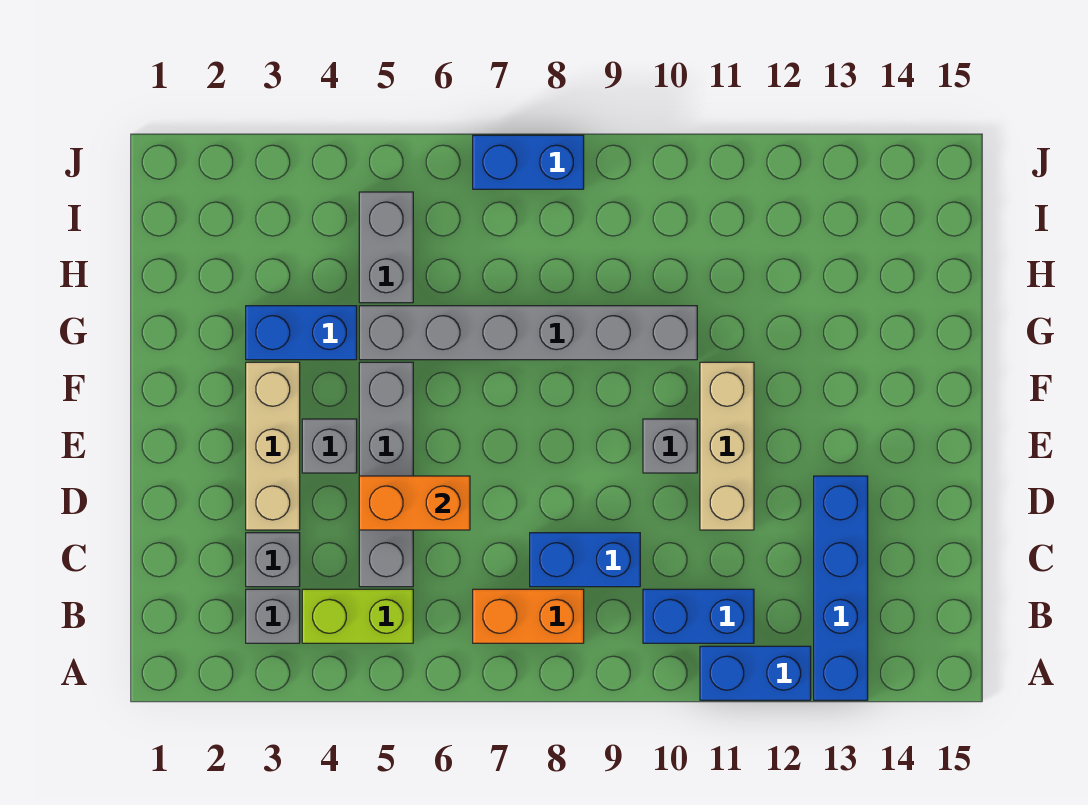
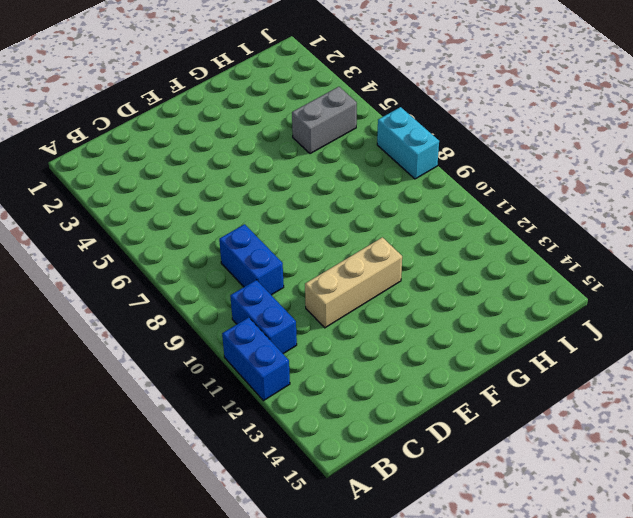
cyan brick J7:J8 level 1 -> blue brick J7:J8 level 1
none -> blue brick A13:D13 level 1
none -> grey brick B3 level 1
none -> lime brick B4:B5 level 1

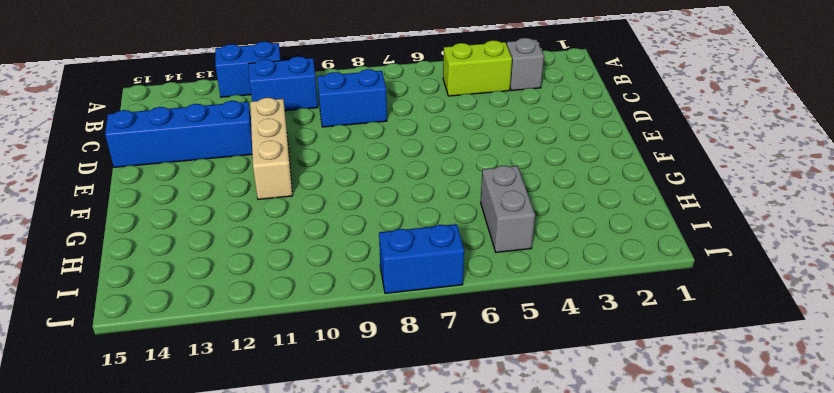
blue brick D12:D15 level 1 -> blue brick A13:D13 level 1
none -> orange brick B7:B8 level 1
none -> grey brick C3 level 1
none -> grey brick C5:F5 level 1

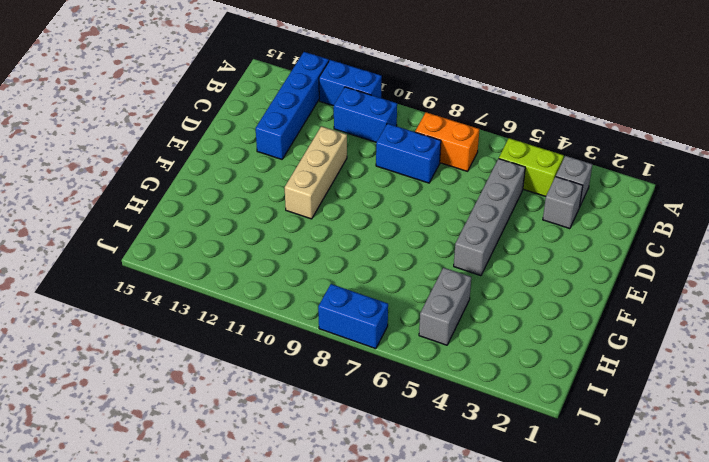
none -> tan brick D3:F3 level 1
none -> grey brick E4 level 1
none -> grey brick E10 level 1

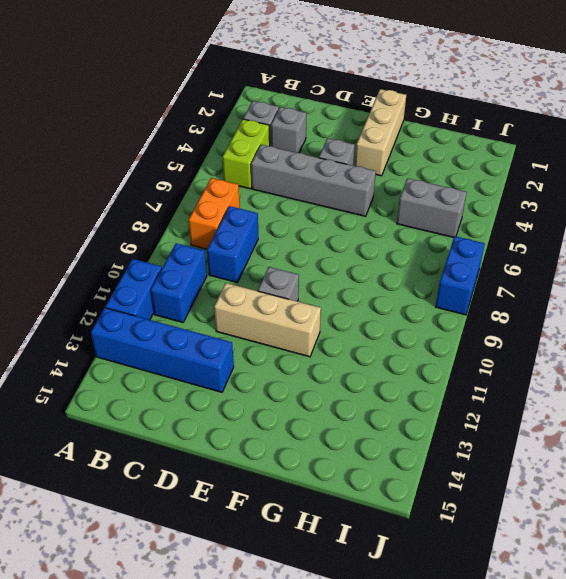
tan brick F1:F3 level 1 -> tan brick D3:F3 level 1
none -> blue brick G3:G4 level 1
none -> grey brick G5:G10 level 1
none -> orange brick D5:D6 level 2

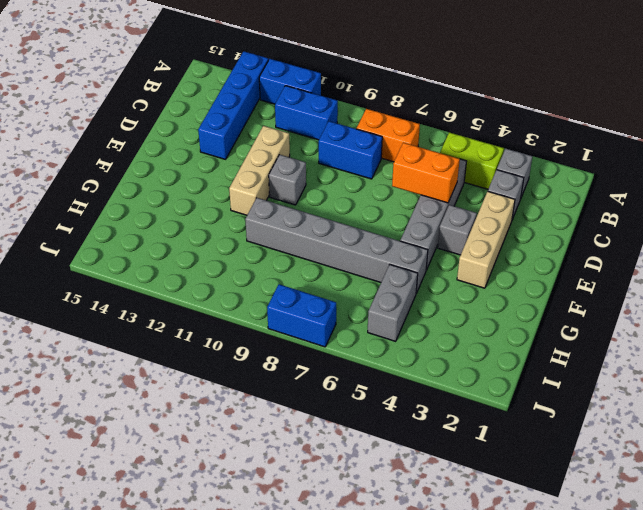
none -> blue brick G3:G4 level 1

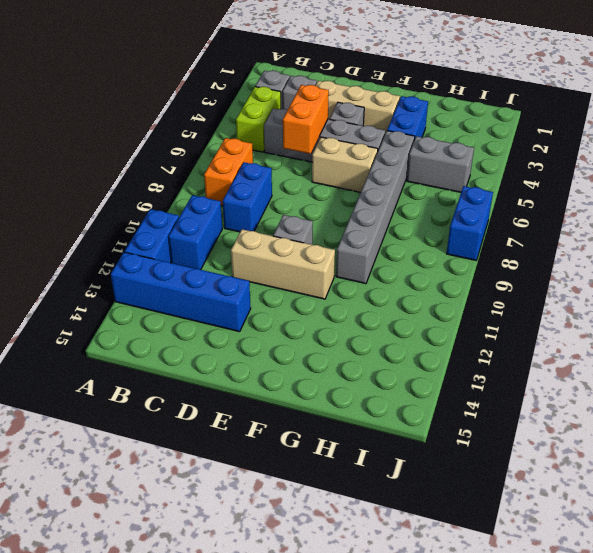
tan brick E6:F6 level 1 -> none

